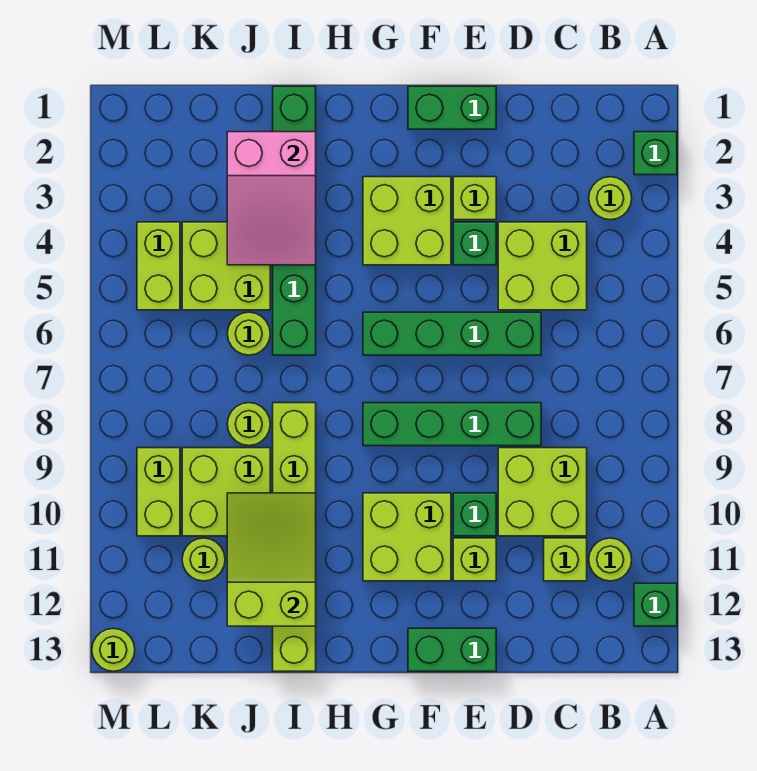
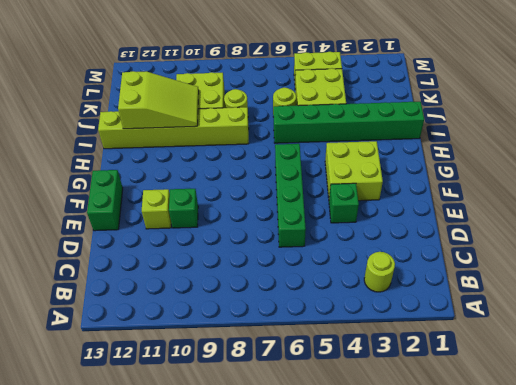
none -> green brick A2 level 1
none -> green brick A12 level 1
none -> lime round brick B11 level 1

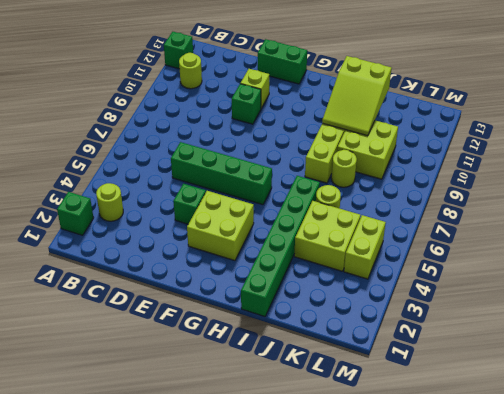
none -> lime brick C4:D5 level 1
none -> lime brick C9:D10 level 1
none -> lime brick C11 level 1

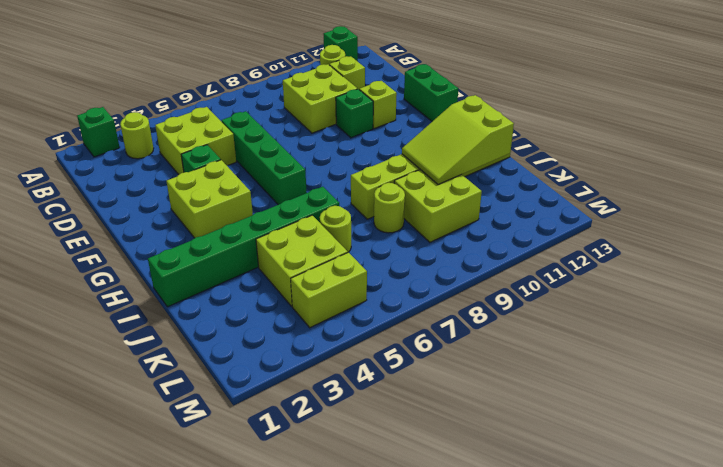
none -> green brick D8:G8 level 1
none -> green brick E1:F1 level 1
none -> lime brick E3 level 1

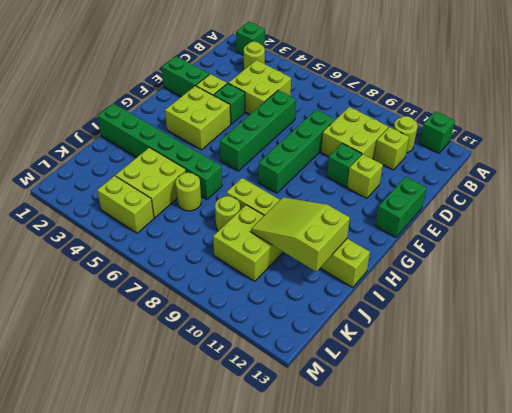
green brick E1:E2 level 1 -> green brick E1:F1 level 1
none -> lime brick F10:G11 level 1
none -> lime round brick K11 level 1
none -> lime brick L9:L10 level 1

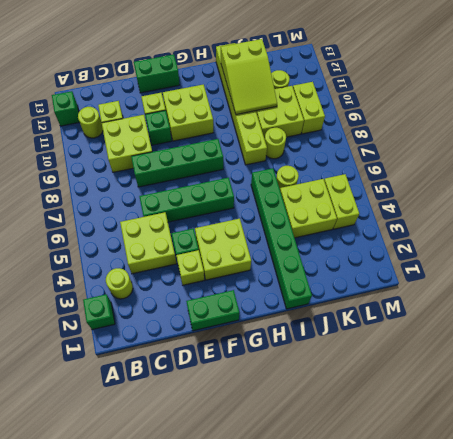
none -> lime round brick M13 level 1
none -> pink slope I2:J4 level 2 top 2

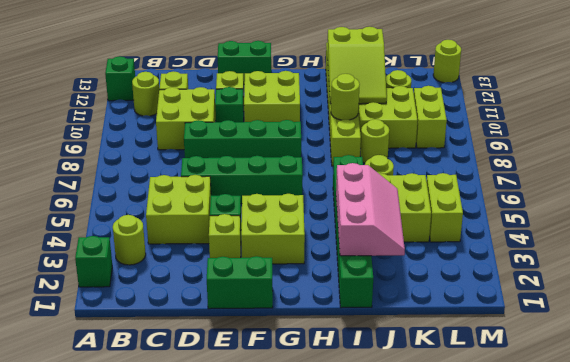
pink slope I2:J4 level 2 top I -> pink slope I2:J4 level 2 top 2
lime round brick I9 level 2 -> none

